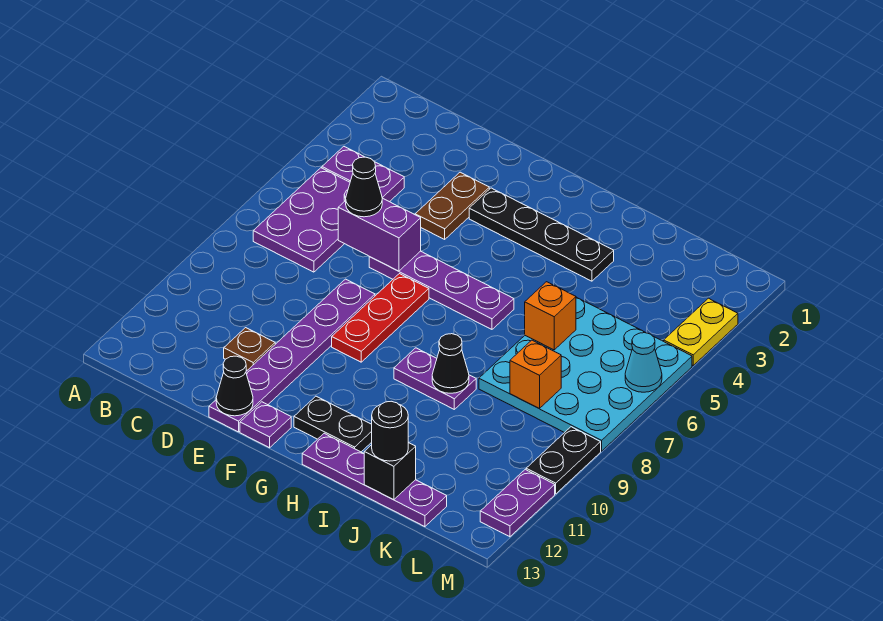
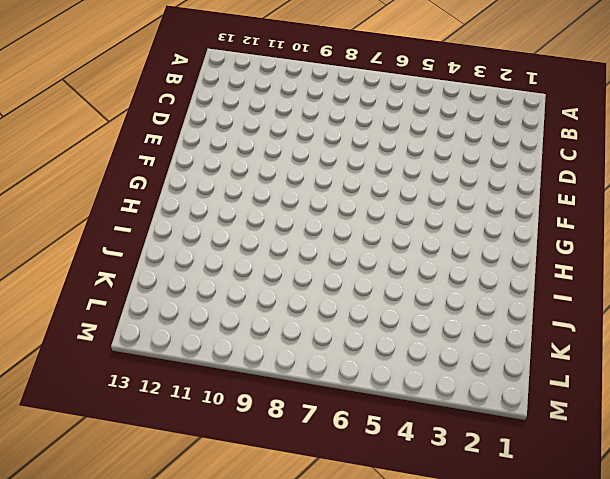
none -> purple plate B4:C4 level 1
none -> purple plate B5:C7 level 1
none -> brown plate D11 level 1

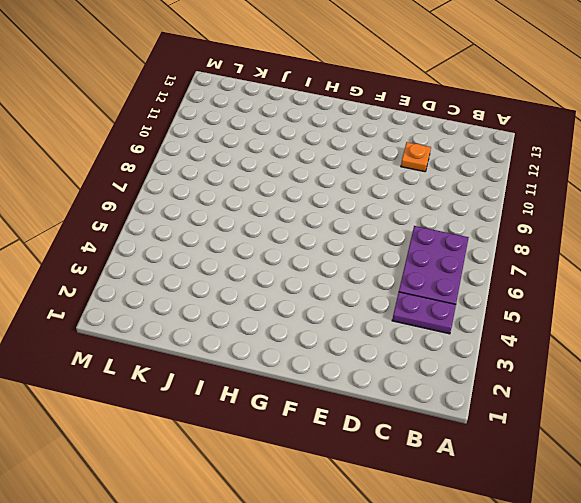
orange plate D11 level 1 -> brown plate D11 level 1
none -> brown plate E3:E4 level 1
none -> purple plate E6:H6 level 1
none -> purple plate E8:E13 level 1

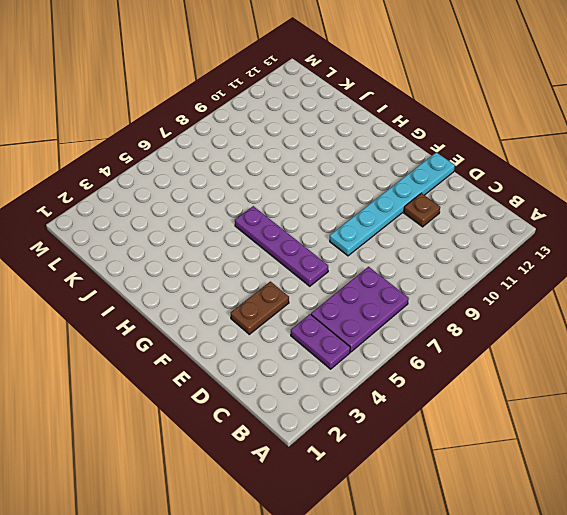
cyan plate E8:E13 level 1 -> purple plate E8:E13 level 1
none -> black plate F3:I3 level 1
none -> red plate F7:F9 level 1
none -> purple plate F13 level 1

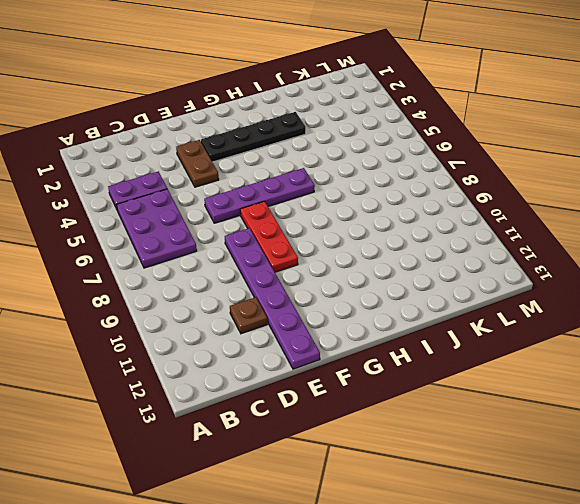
none -> purple plate F13 level 1
none -> black plate G12:H12 level 1
none -> purple plate H9:I9 level 1

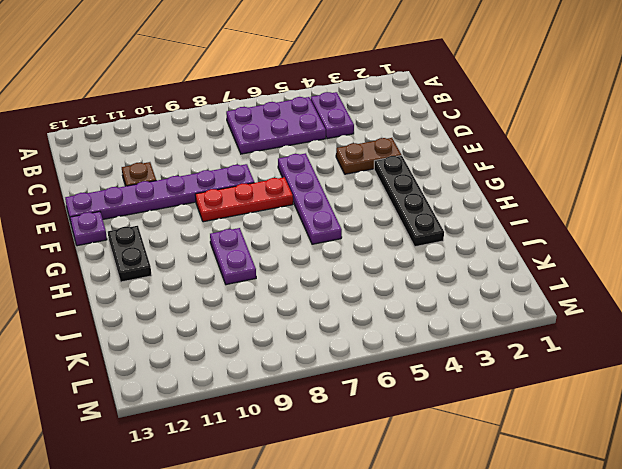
none -> purple plate H13:K13 level 1
none -> cyan plate J5:M8 level 1
none -> yellow plate M3:M4 level 1

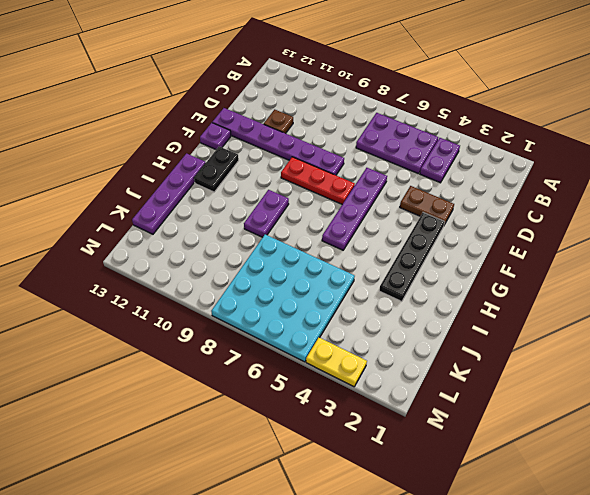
none -> black plate M9:M10 level 1
none -> purple plate M11:M12 level 1
none -> purple brick D6:E6 level 2

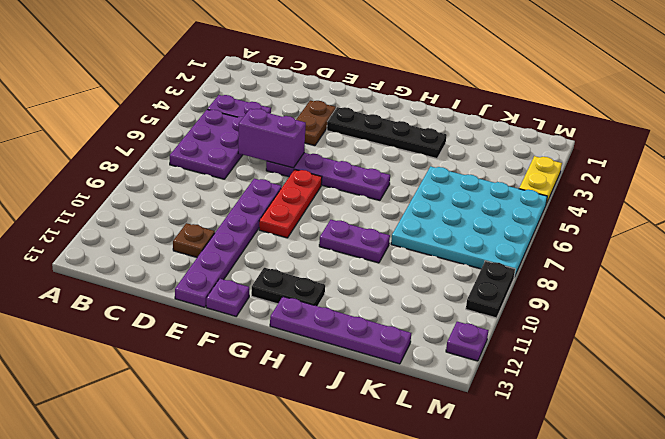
purple plate M12 level 1 -> purple plate M11:M12 level 1
none -> black cone E13 level 2
none -> black cone I9 level 2
none -> orange brick J6 level 2

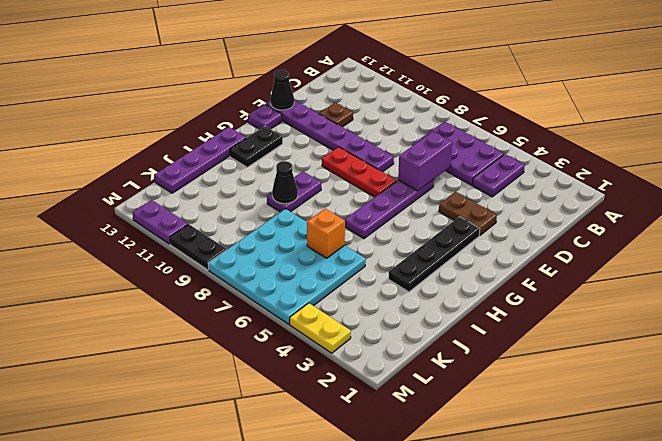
none -> black brick J13 level 2
none -> orange brick K8 level 2
none -> cyan cone M6 level 2

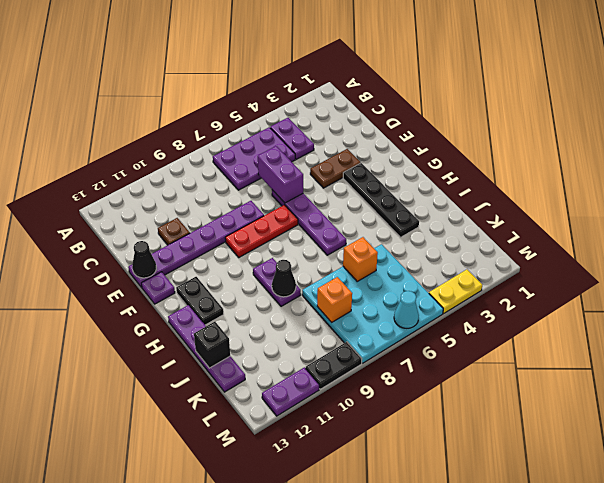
none -> black cone D6 level 3
none -> black round brick J13 level 3

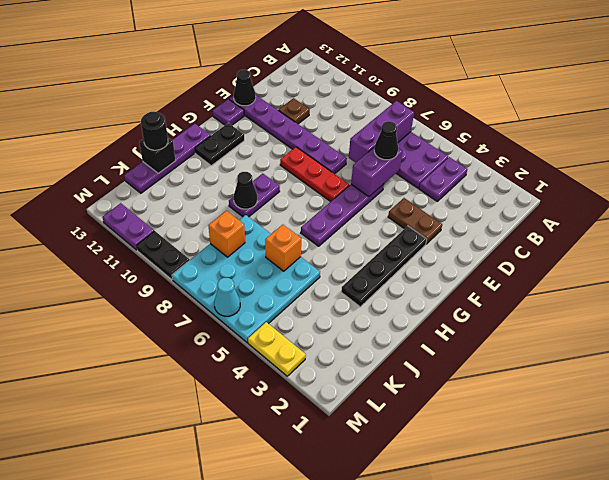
purple brick B7:D7 level 2 -> none

